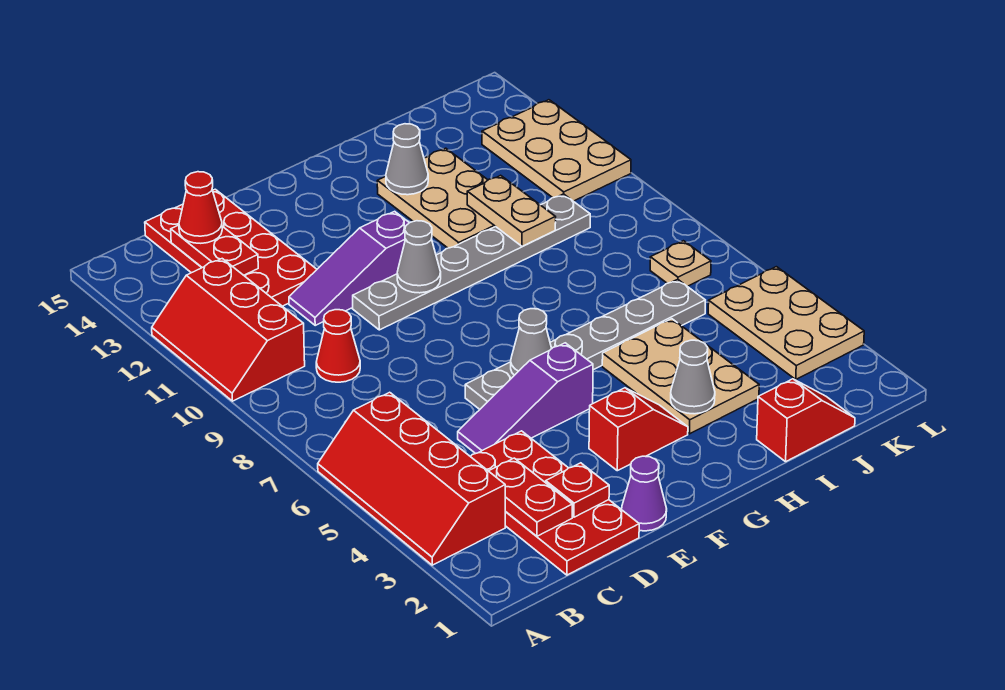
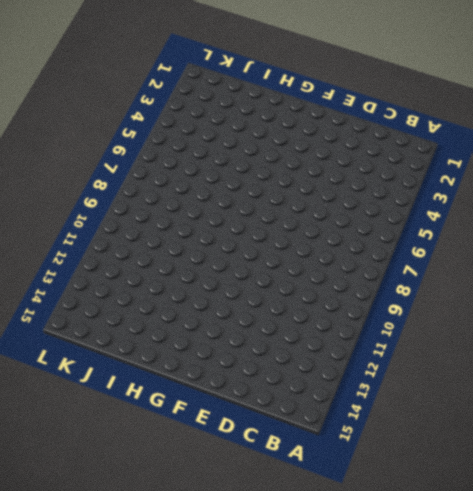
none -> red slope A3:B6 level 1 top B
none -> red slope A10:B12 level 1 top B
none -> red plate C1:D4 level 1

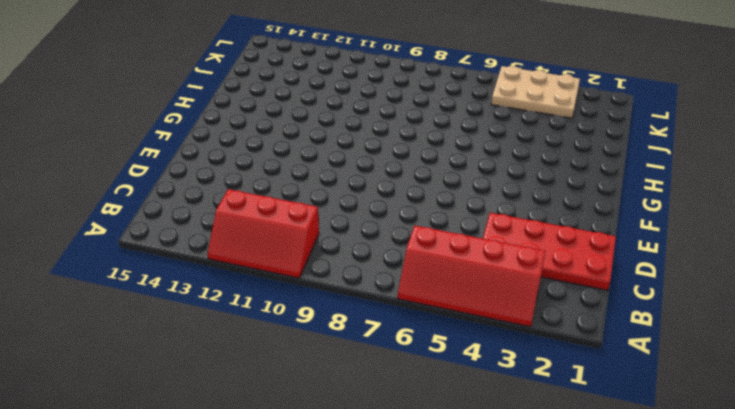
none -> red cone C9 level 1
none -> red plate C12:D15 level 1
none -> purple slope D5:F5 level 1 top F

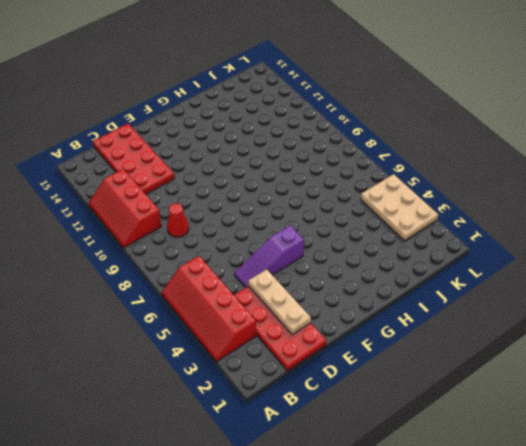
tan plate D2:D4 level 2 -> red plate D2 level 2
none -> purple slope D11:F11 level 1 top F
none -> purple cone E1 level 1
none -> grey plate E6:J6 level 1

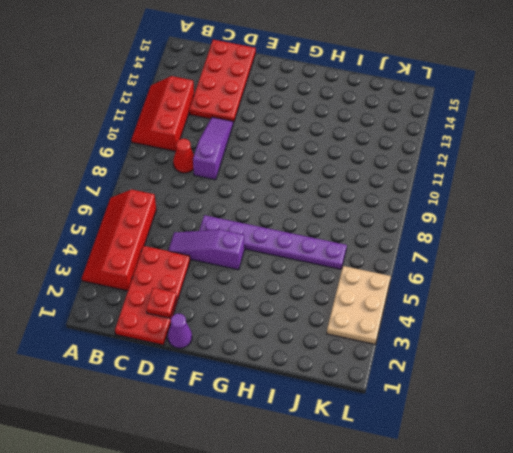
purple slope D9:D11 level 1 top 9 -> purple slope D11:F11 level 1 top F
purple plate E6:J6 level 1 -> grey plate E6:J6 level 1
none -> grey plate E10:J10 level 1
none -> red slope F3:G3 level 1 top F
none -> tan plate H3:I5 level 1

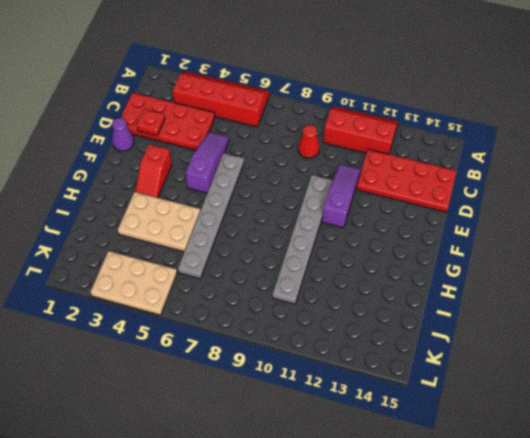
none -> tan plate H11:I13 level 1
none -> red slope I1:J1 level 1 top I
none -> tan plate K7 level 1

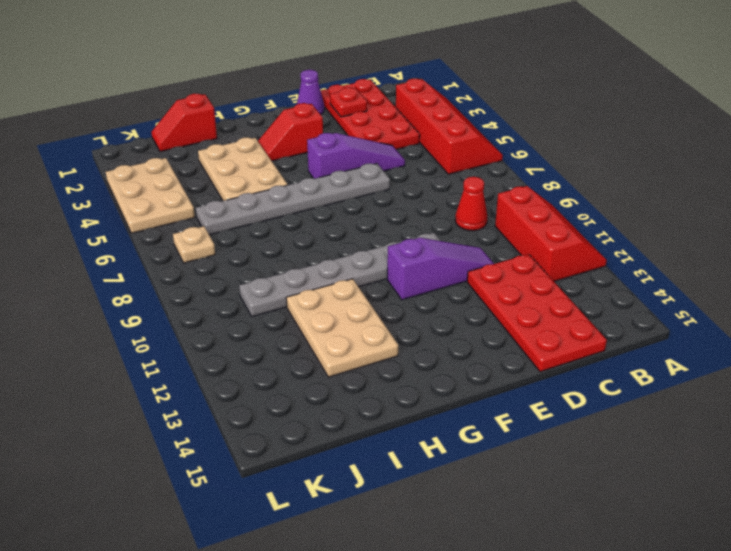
none -> tan plate K11:L13 level 1
none -> red plate C2:C3 level 2
none -> red plate C13:C14 level 2

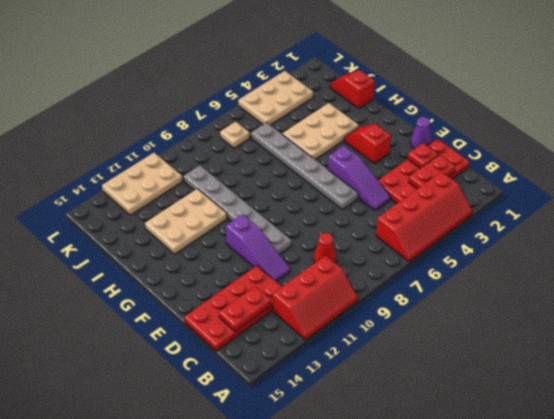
none -> grey cone F6 level 2
none -> grey cone F10 level 2
none -> grey cone H3 level 2

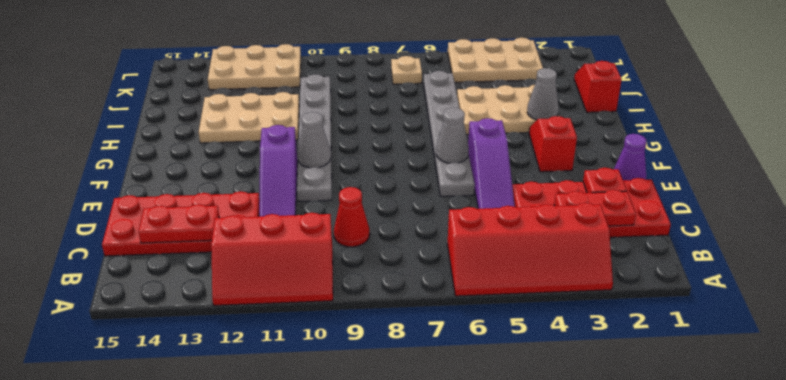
none -> grey cone H13 level 2
none -> tan plate I10:I11 level 2
none -> red cone C14 level 3

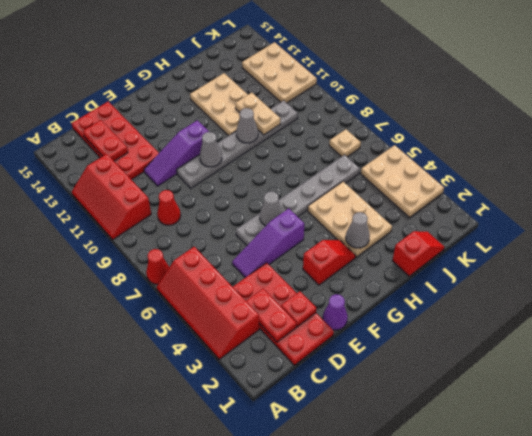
red cone A7 level 1 -> red cone C14 level 3
grey cone H10 level 2 -> grey cone H13 level 2

